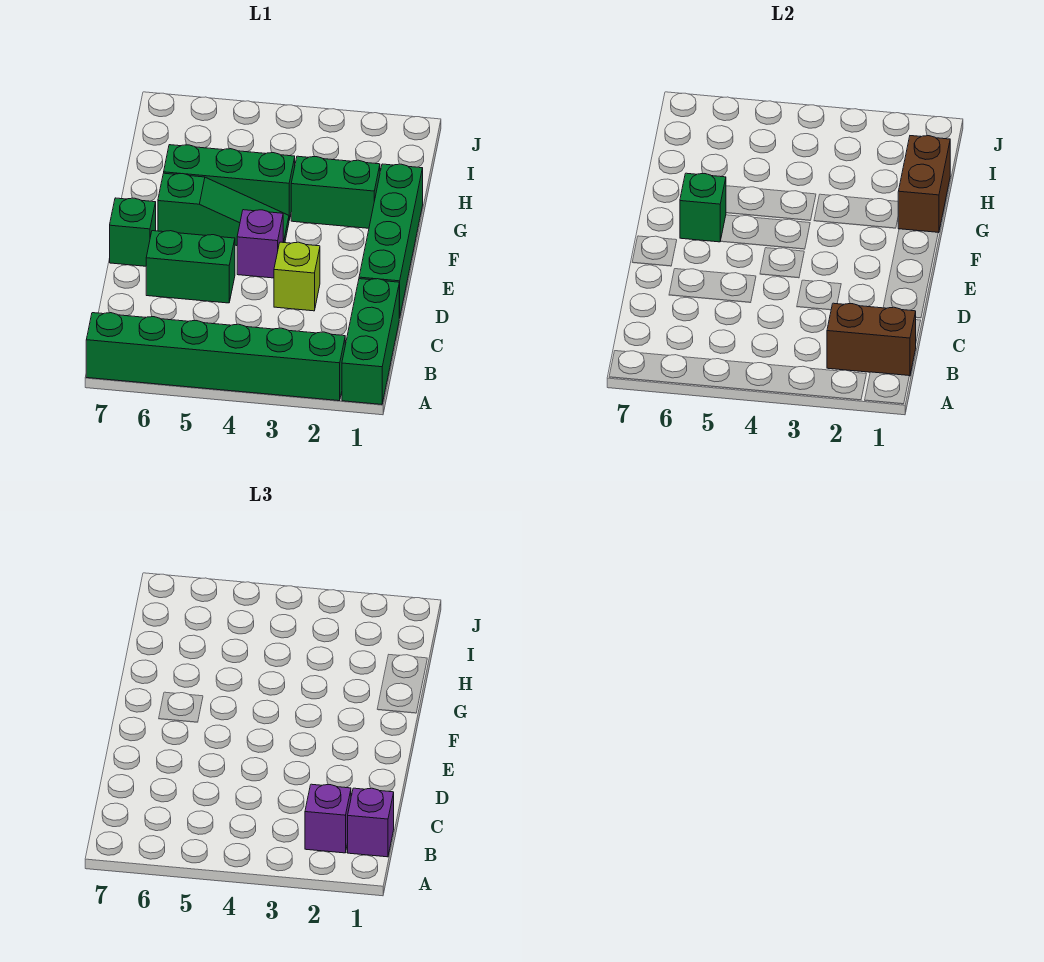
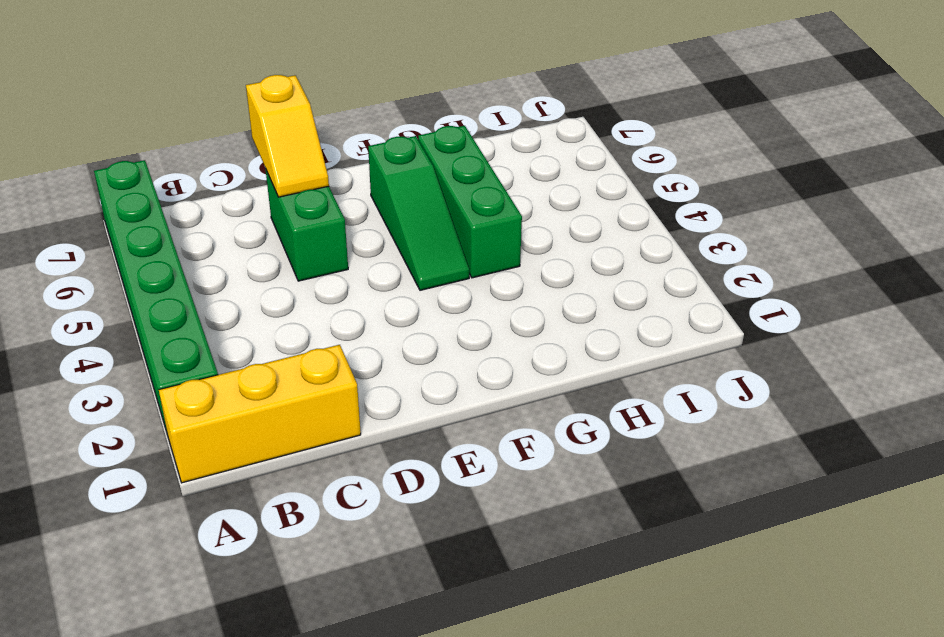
yellow brick A1:C1 level 1 -> green brick A1:C1 level 1
yellow slope D6:D7 level 2 top 7 -> none
none -> green brick D1:G1 level 1
none -> lime brick D3 level 1
none -> purple brick E4 level 1

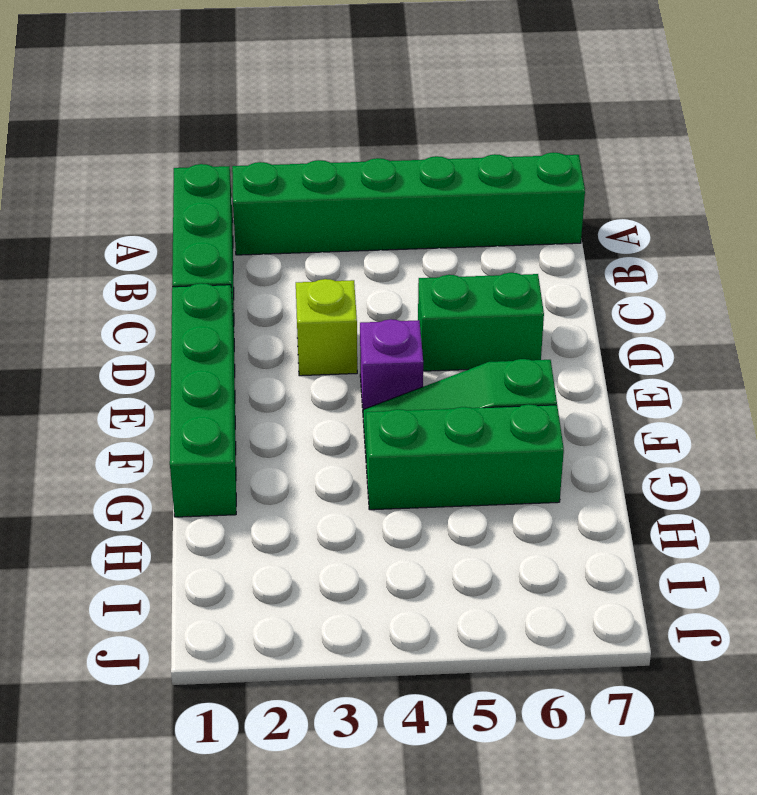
none -> green brick E7 level 1
none -> green brick G2:G3 level 1
none -> brown brick B1:B2 level 2

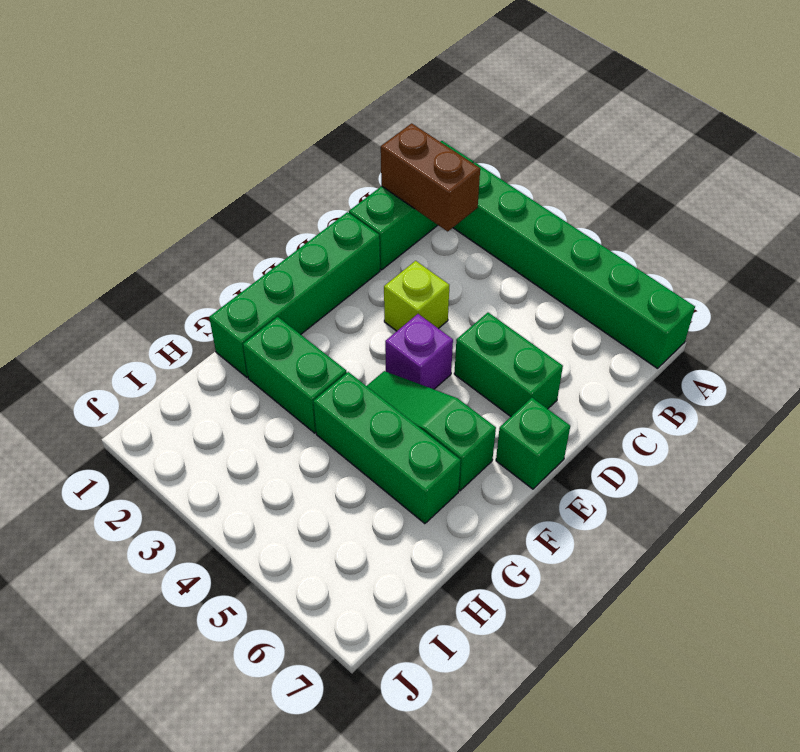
none -> green brick F6 level 2
none -> brown brick G1:H1 level 2
none -> purple brick B1 level 3

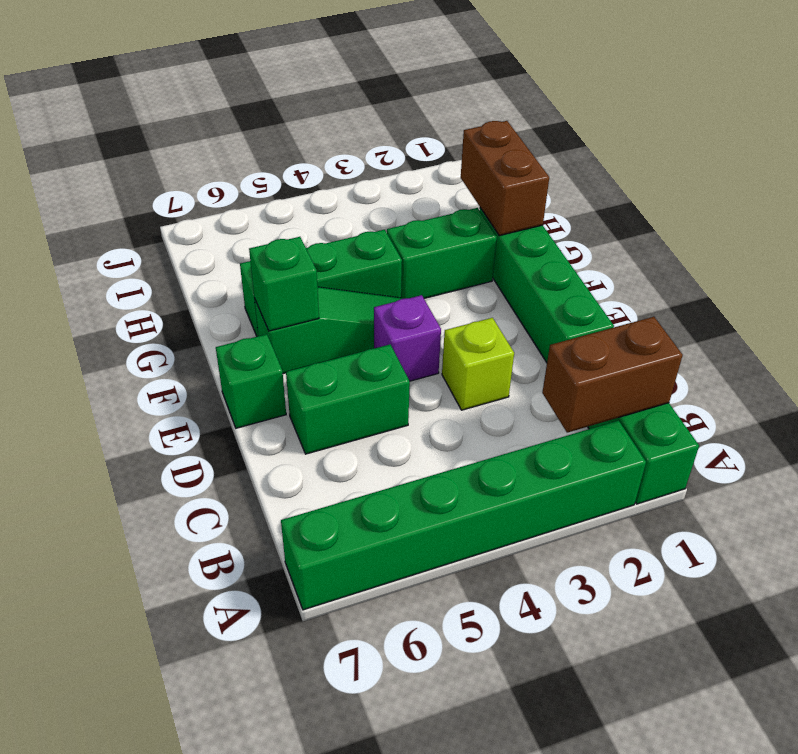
none -> purple brick B1 level 3
none -> purple brick B2 level 3

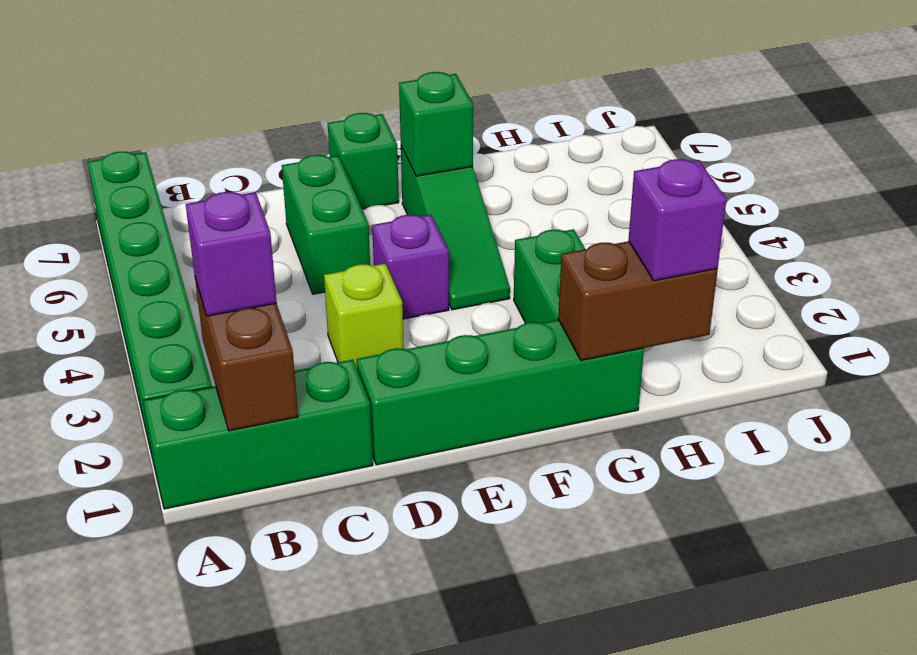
purple brick H1 level 3 -> purple brick B1 level 3
none -> green brick G4:G6 level 1

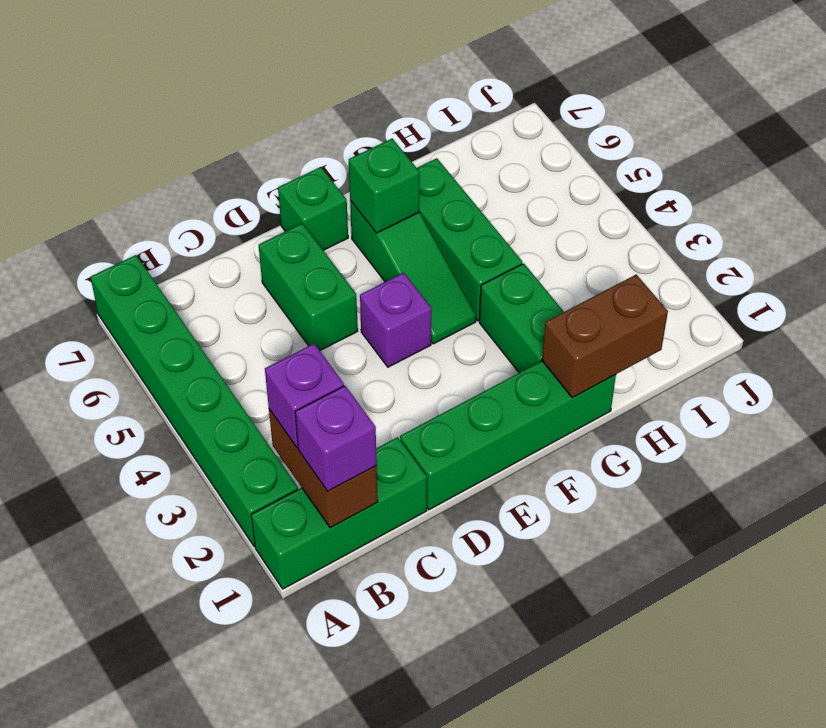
none -> lime brick D3 level 1

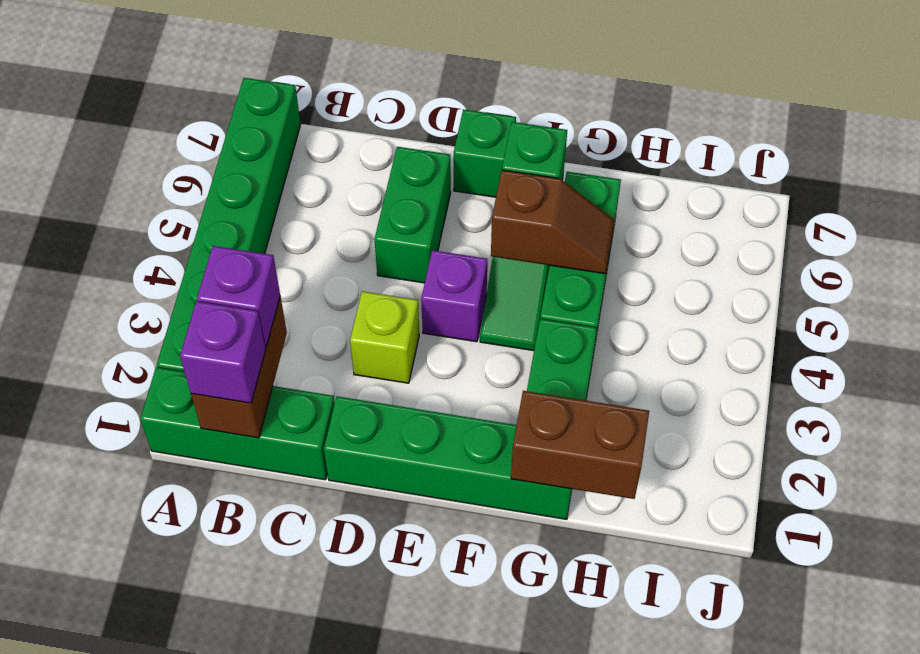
brown slope F5:G5 level 2 top F -> none

